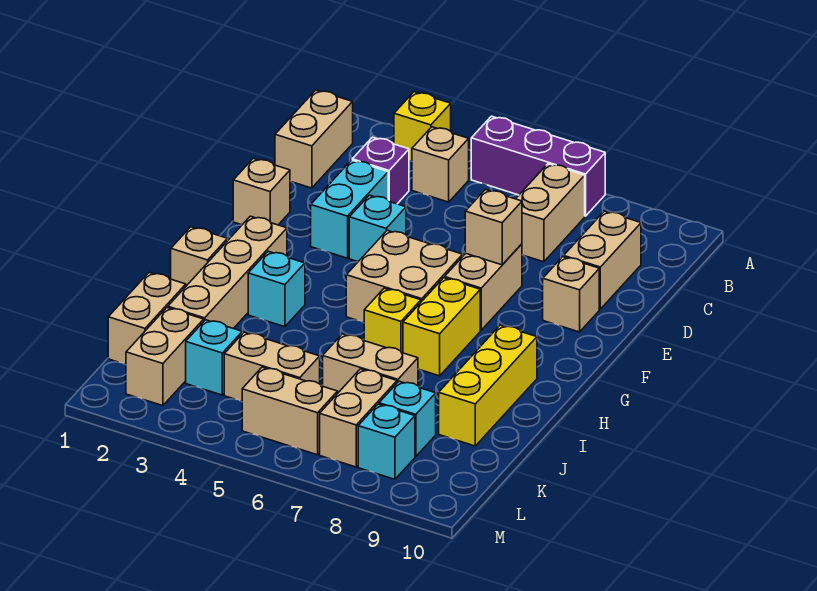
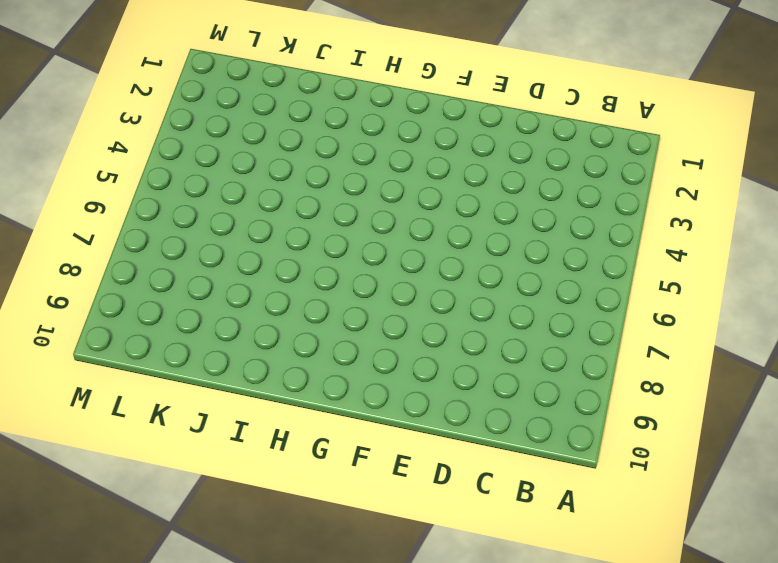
none -> yellow brick A3 level 1
none -> purple brick A5:A7 level 1
none -> tan brick B1:C1 level 1

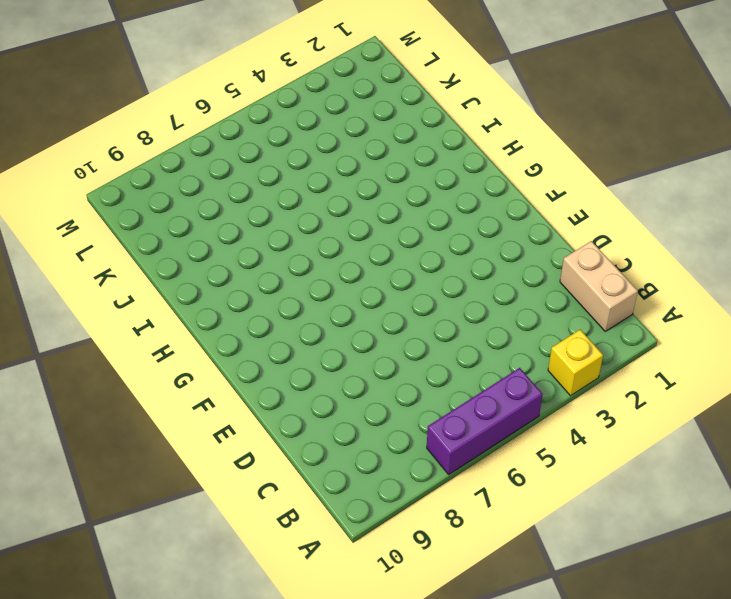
none -> tan brick B4 level 1
none -> tan brick B7:C7 level 1
none -> purple brick C3 level 1

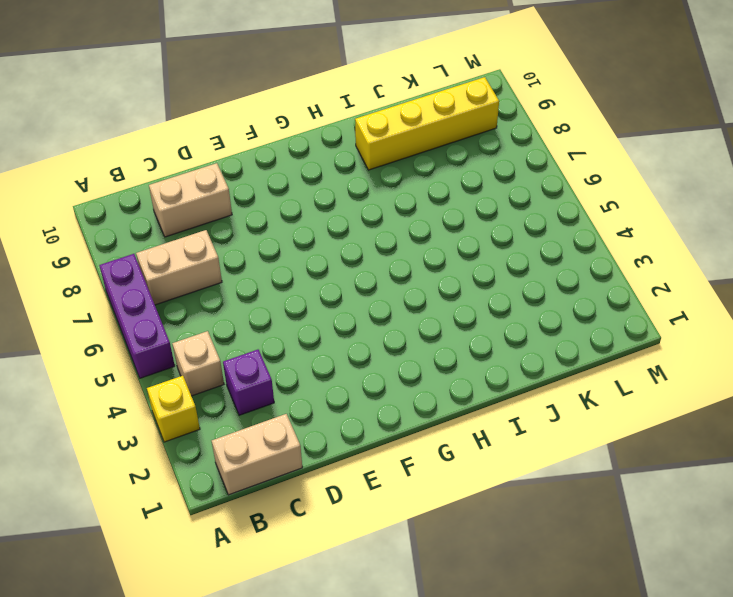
yellow brick I9:L9 level 1 -> yellow brick H9:J9 level 1
none -> cyan brick D3:E3 level 1
none -> tan brick E1 level 1
none -> cyan brick E4 level 1

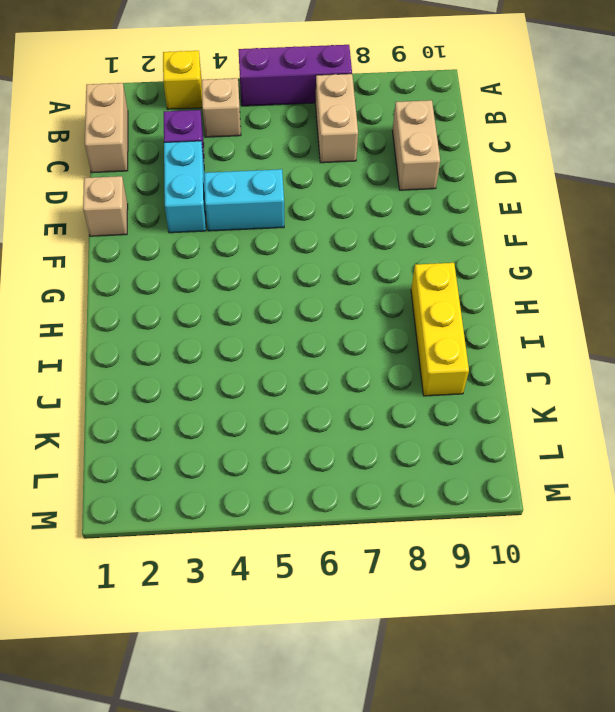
cyan brick E4:E5 level 1 -> cyan brick E4 level 1
none -> tan brick E7:F7 level 1
none -> tan brick E9 level 1
none -> tan brick F5:G6 level 1

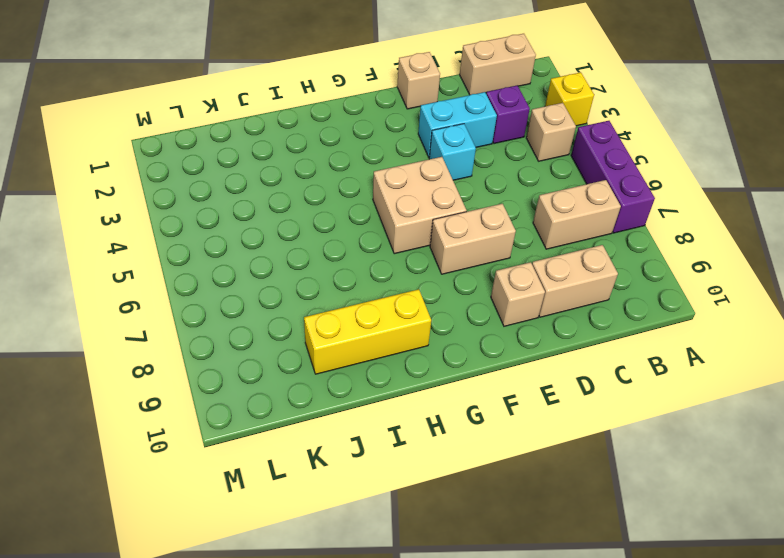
none -> tan brick G2:J2 level 1
none -> yellow brick G7:H7 level 1
none -> tan brick H1 level 1

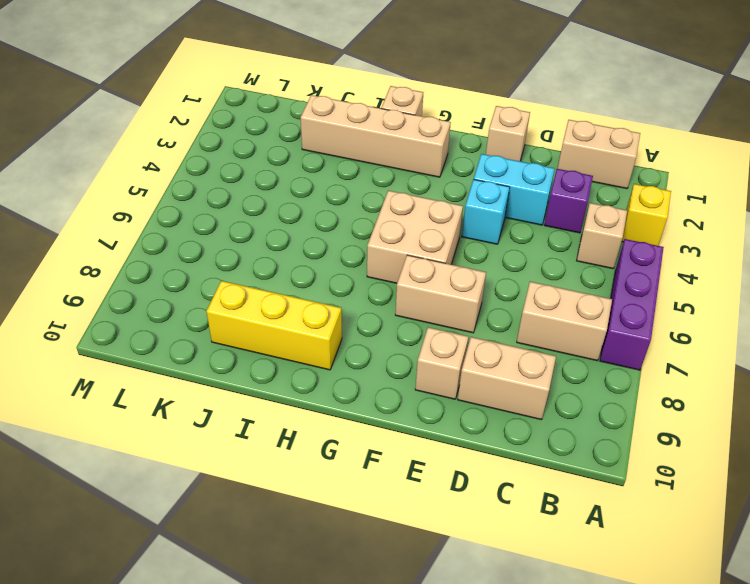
none -> yellow brick G7:H7 level 1
none -> cyan brick H3 level 1
none -> yellow brick H6 level 1

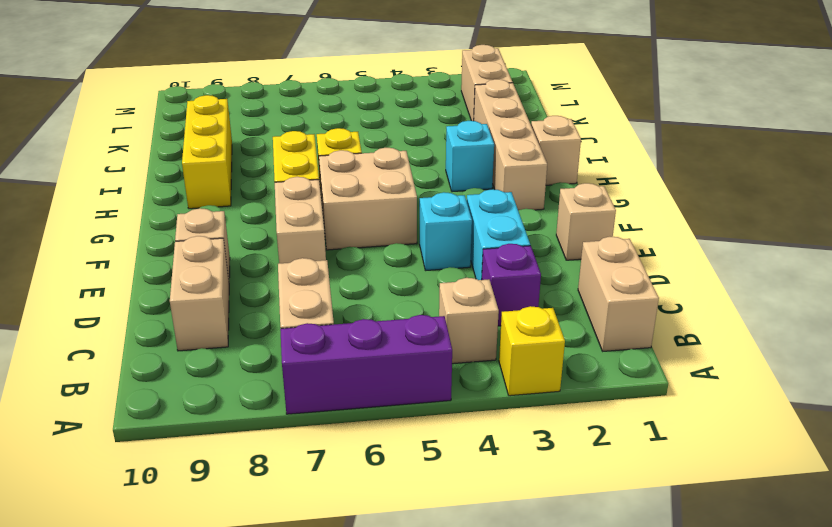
none -> tan brick J1:K1 level 1
none -> tan brick J6:J7 level 1
none -> cyan brick K3 level 1

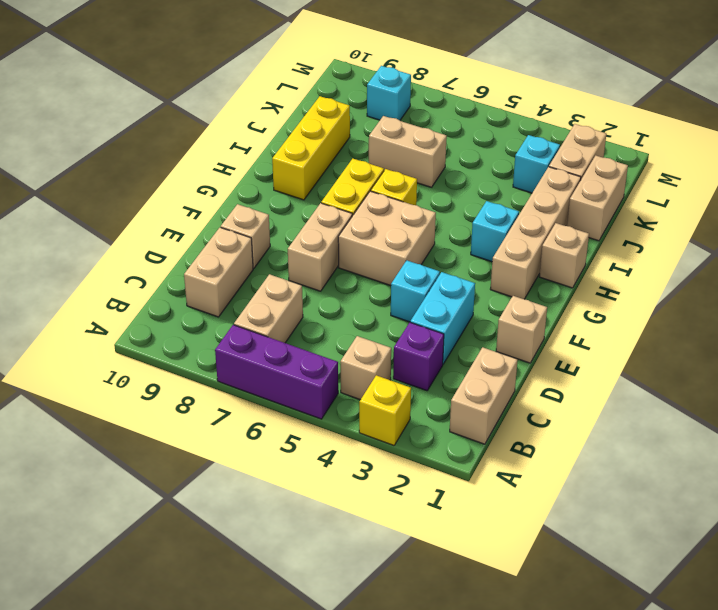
none -> tan brick K4:K5 level 1
none -> tan brick K7:L7 level 1
none -> cyan brick K8 level 1

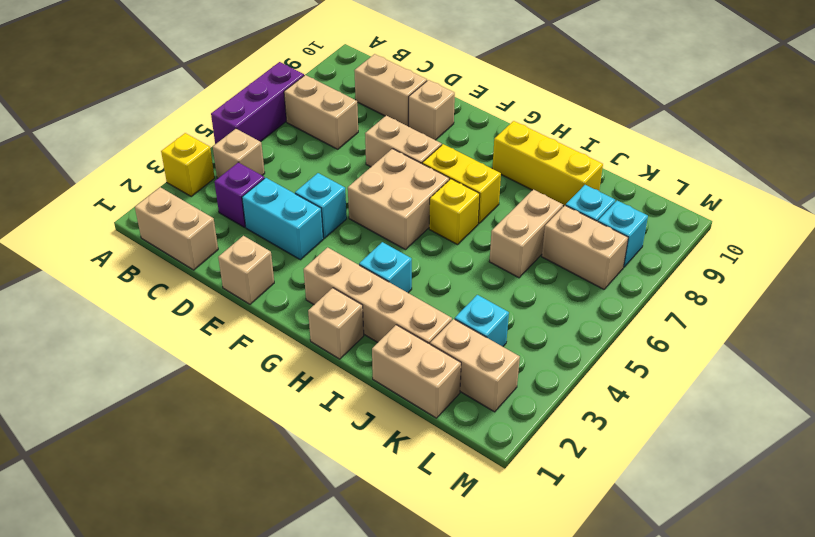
none -> tan brick K4:K5 level 1
none -> tan brick L5:L6 level 1
none -> tan brick E7 level 2

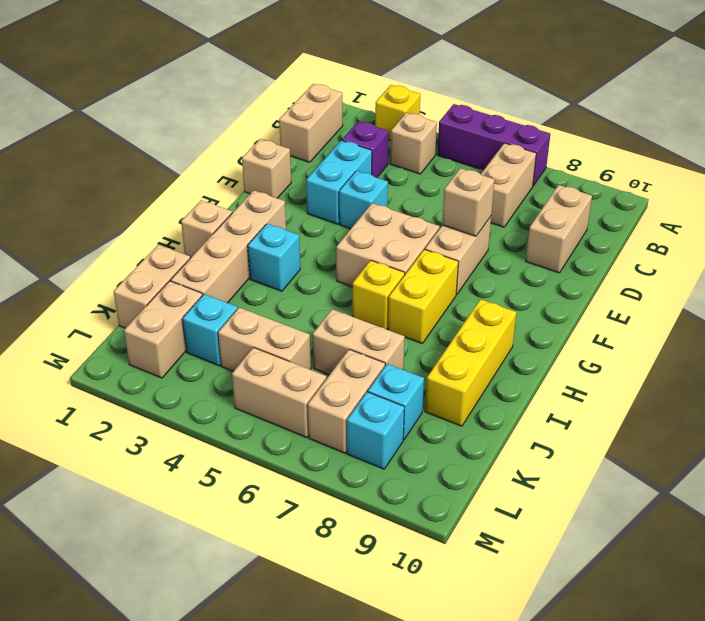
none -> tan brick E9 level 1

